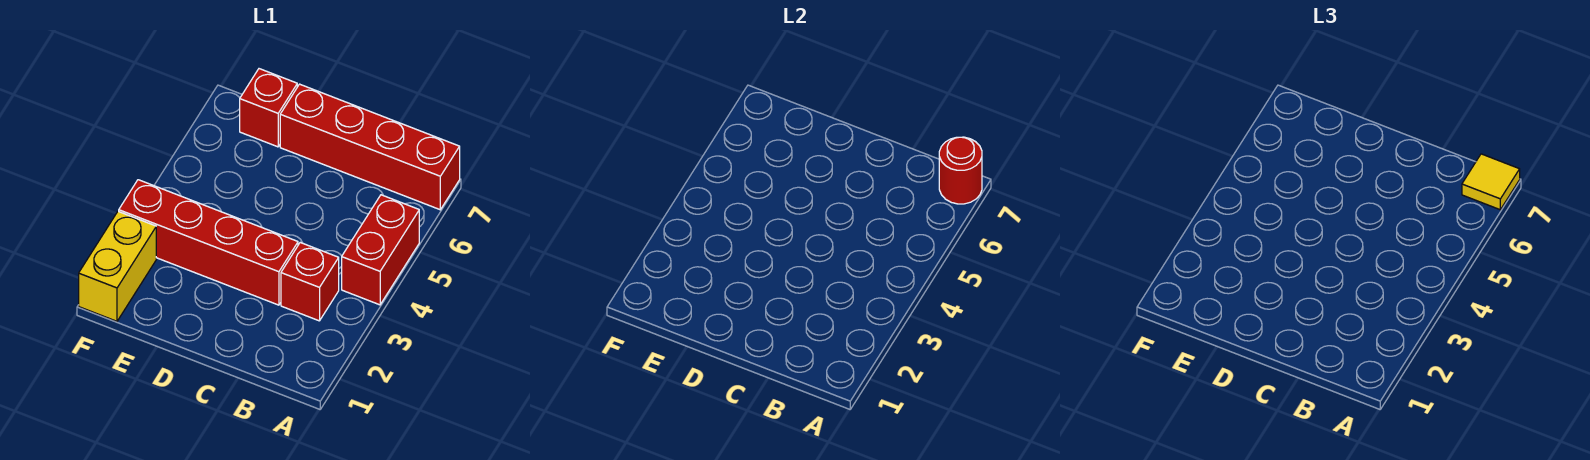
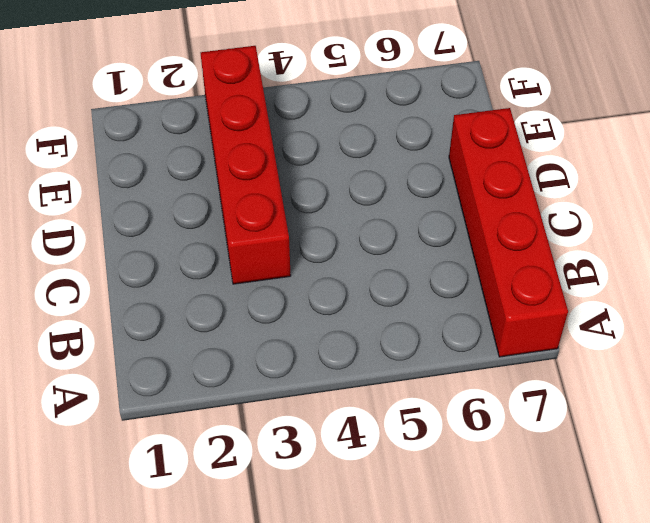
none -> red brick A4:A5 level 1
none -> red brick B3 level 1

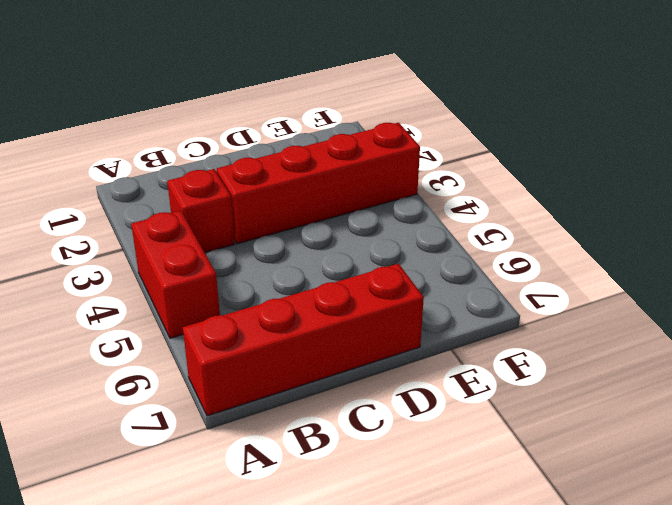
none -> red brick E7 level 1
none -> yellow brick F1:F2 level 1

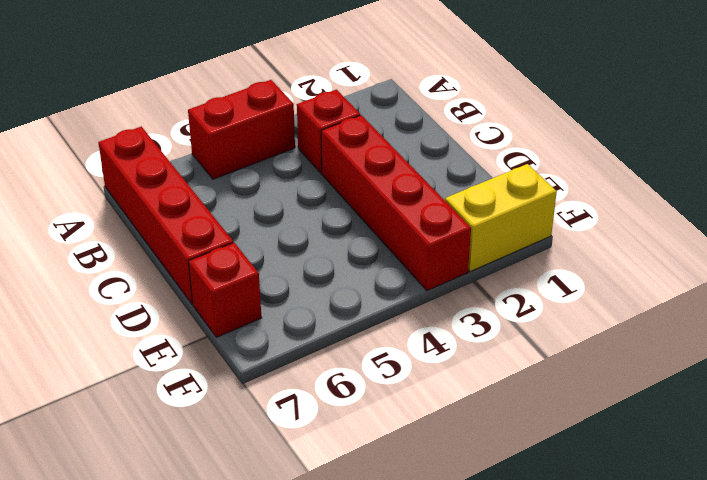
none -> red round brick A7 level 2
none -> yellow tile A7 level 3

